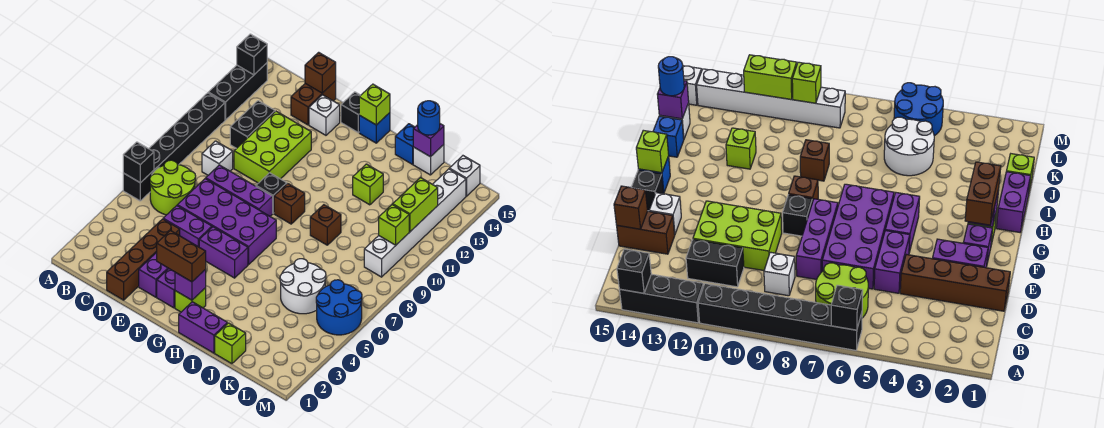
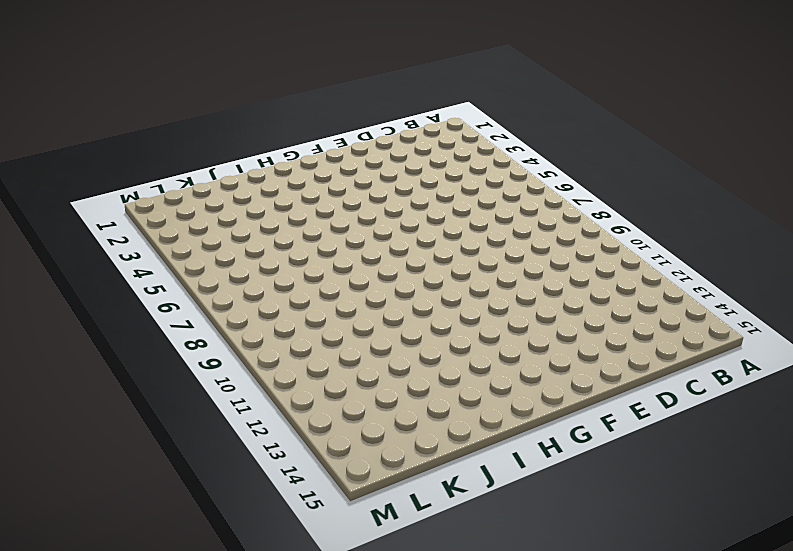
none -> black brick A6:A11 level 1
none -> black brick A12:A14 level 1
none -> lime round brick B6:C7 level 1
none -> white brick C9 level 1

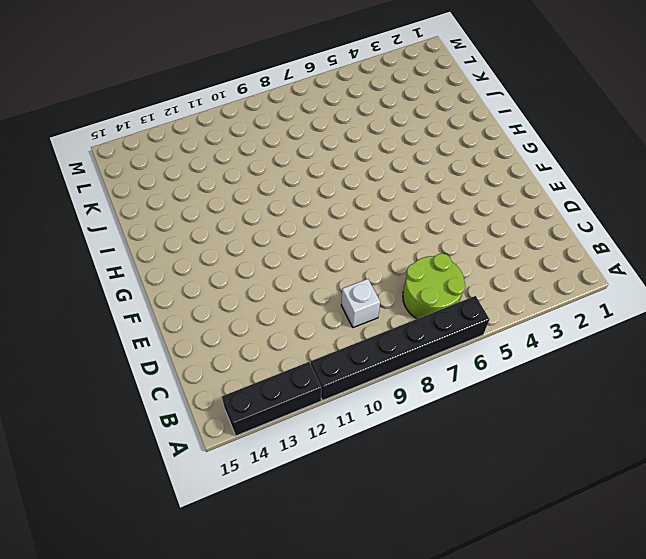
none -> black brick C11:C12 level 1
none -> brown brick D1:D4 level 1
none -> purple brick D5:E5 level 1
none -> purple brick D6:G7 level 1

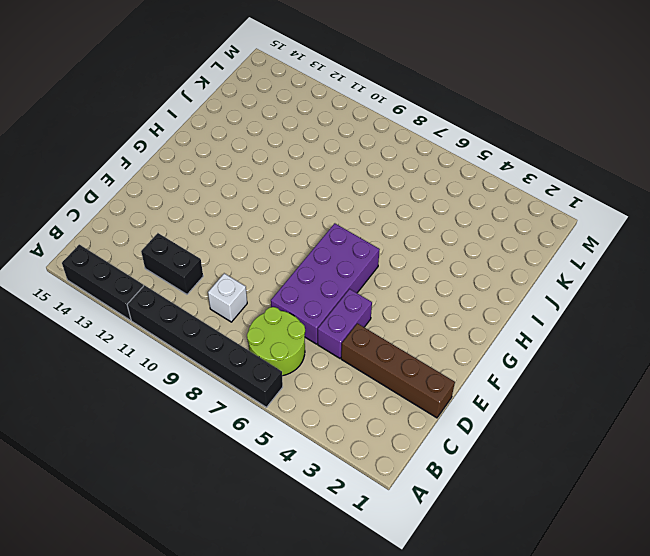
none -> purple brick D8:F8 level 1
none -> lime brick D10:E12 level 1
none -> brown brick D14:D15 level 1
none -> purple brick E2:E3 level 1

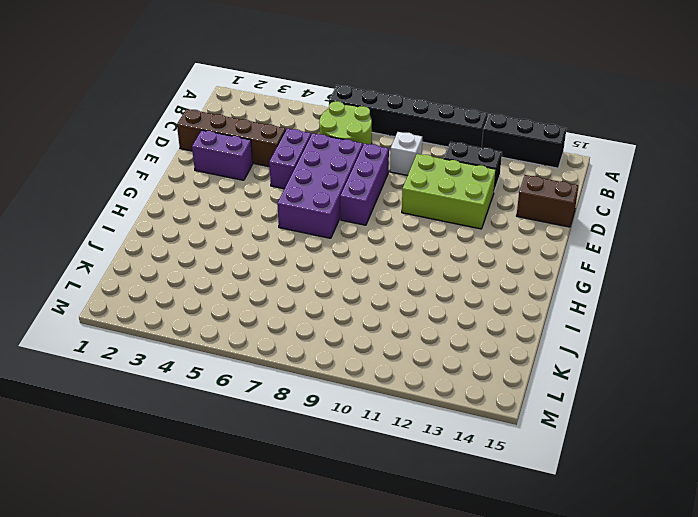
none -> white brick E14 level 1
none -> purple brick F2 level 1
none -> purple brick F5:G5 level 1
none -> black brick F9 level 1

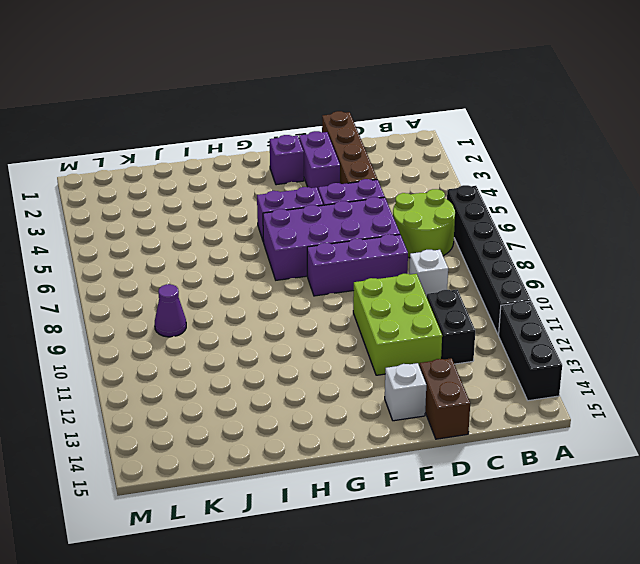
purple cone K9 level 1 -> none
none -> black brick F9 level 1
none -> black brick F15 level 1
none -> lime brick G2 level 1
none -> brown brick G9 level 1

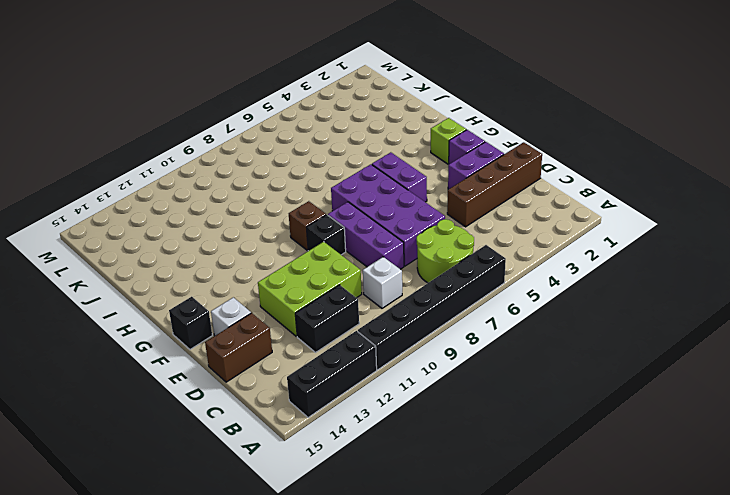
none -> purple brick D5:E5 level 1
none -> blue brick G15 level 1
none -> purple brick H1:I1 level 1
none -> brown brick I9 level 1

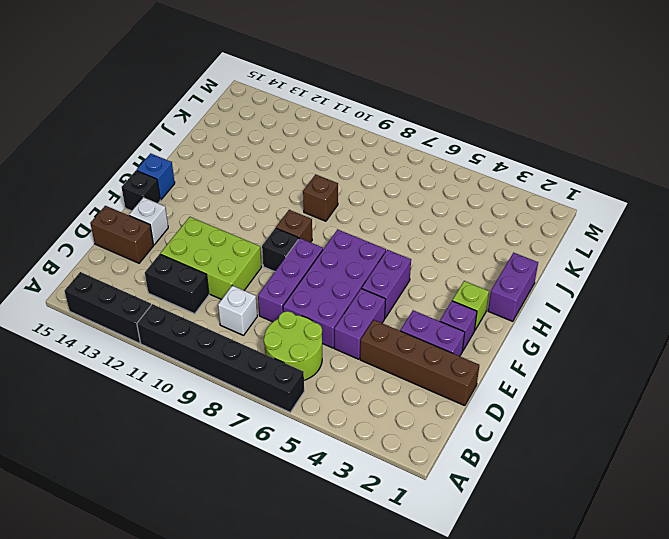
none -> lime brick I12 level 1
none -> blue brick I15 level 1
none -> lime brick J1 level 1
none -> white round brick J5:K6 level 1

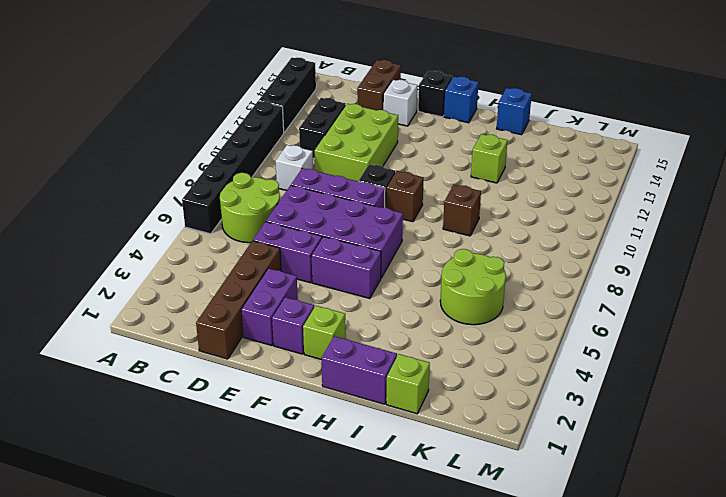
lime round brick J5:K6 level 1 -> white round brick J5:K6 level 1
none -> white brick J15 level 1
none -> blue round brick L5:M6 level 1
none -> white brick L9:L14 level 1
none -> white brick L15 level 1

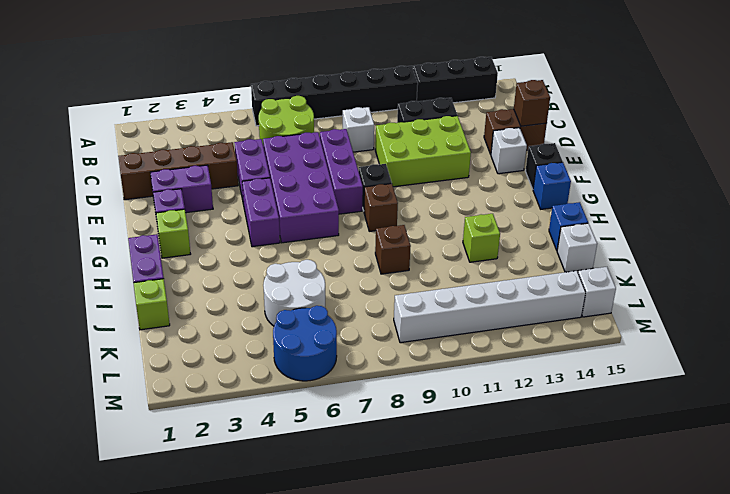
none -> black brick A6 level 2
none -> black brick A14 level 2
none -> purple brick G2 level 2
none -> lime brick G15 level 2

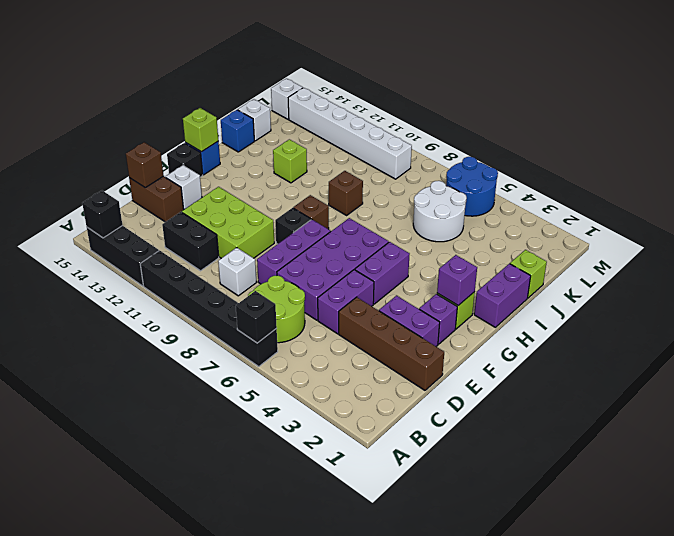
none -> purple brick J15 level 2
none -> lime brick L10 level 2
none -> lime brick L11:L12 level 2
none -> brown brick F2:G2 level 3

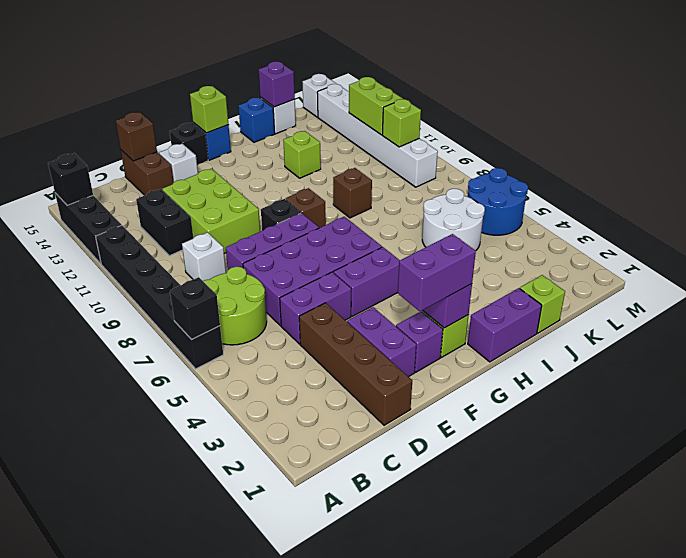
purple brick F2:G2 level 3 -> brown brick F2:G2 level 3
none -> blue round brick J15 level 3

